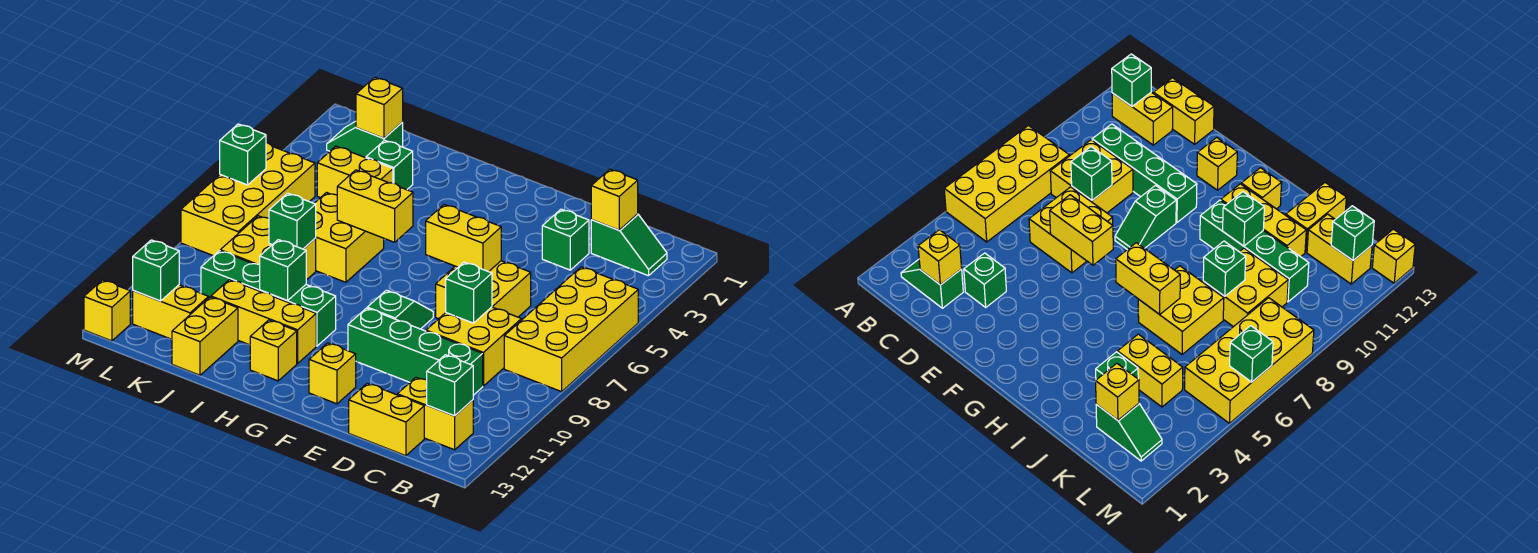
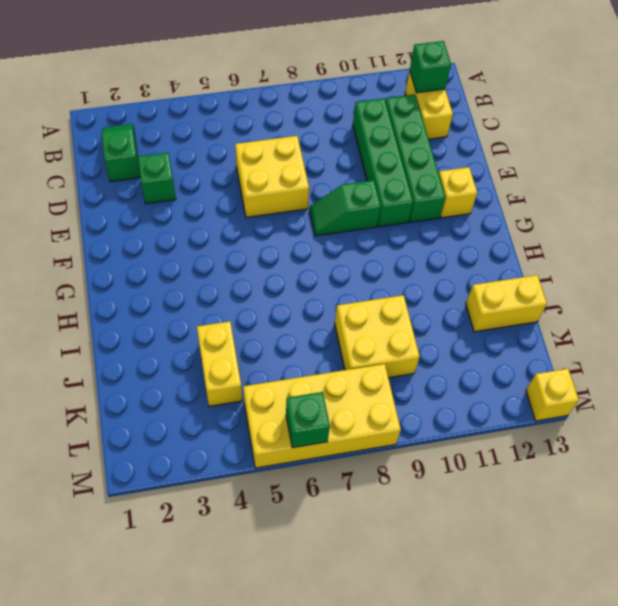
green brick C11:F11 level 1 -> green brick H10:K10 level 1
none -> yellow brick A5:B8 level 1
none -> yellow brick C8:D9 level 1
none -> yellow brick C13:D13 level 1
none -> yellow brick H11:J11 level 1

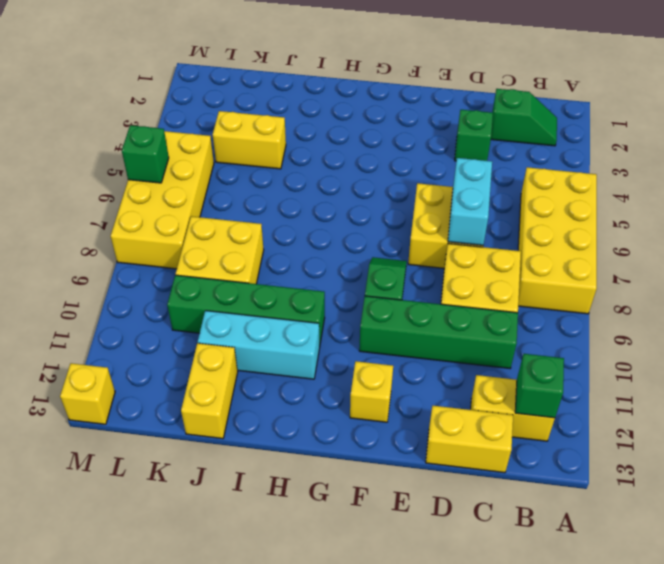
cyan brick D6:D7 level 2 -> none
cyan brick H11:J11 level 1 -> yellow brick H11:J11 level 1
none -> yellow brick H12 level 1
none -> yellow brick I6:J7 level 1
none -> green brick J3 level 1
none -> green slope K2:L2 level 1 top K

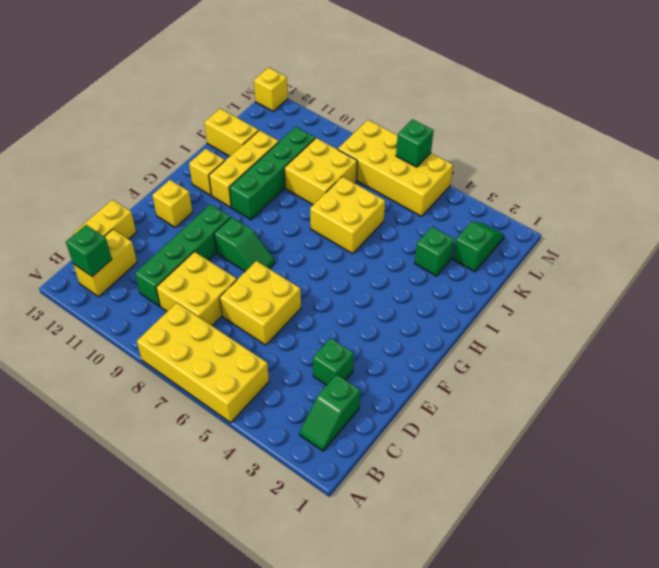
none -> yellow brick J4:K4 level 1
none -> yellow brick K12:L12 level 1
none -> yellow brick C2 level 2
none -> green brick D8 level 2

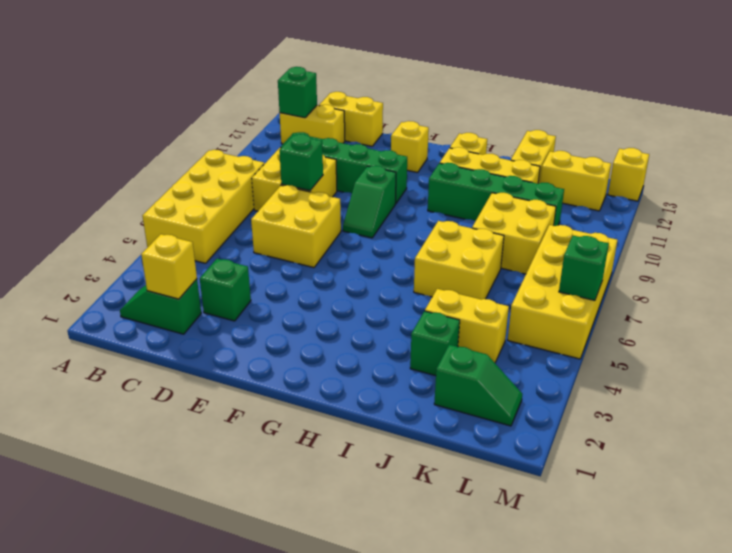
none -> yellow brick E6:F6 level 2
none -> yellow brick H6:I6 level 2
none -> green brick I10 level 2
none -> green brick J8 level 2

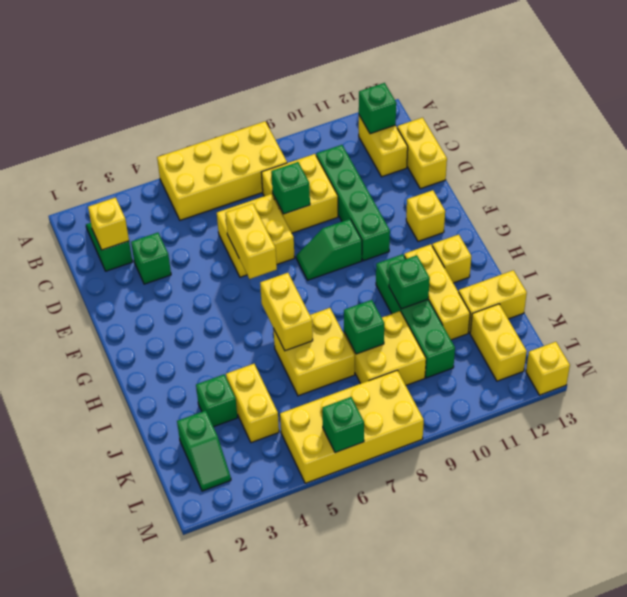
none -> yellow brick K2 level 2
none -> green brick L12 level 2

